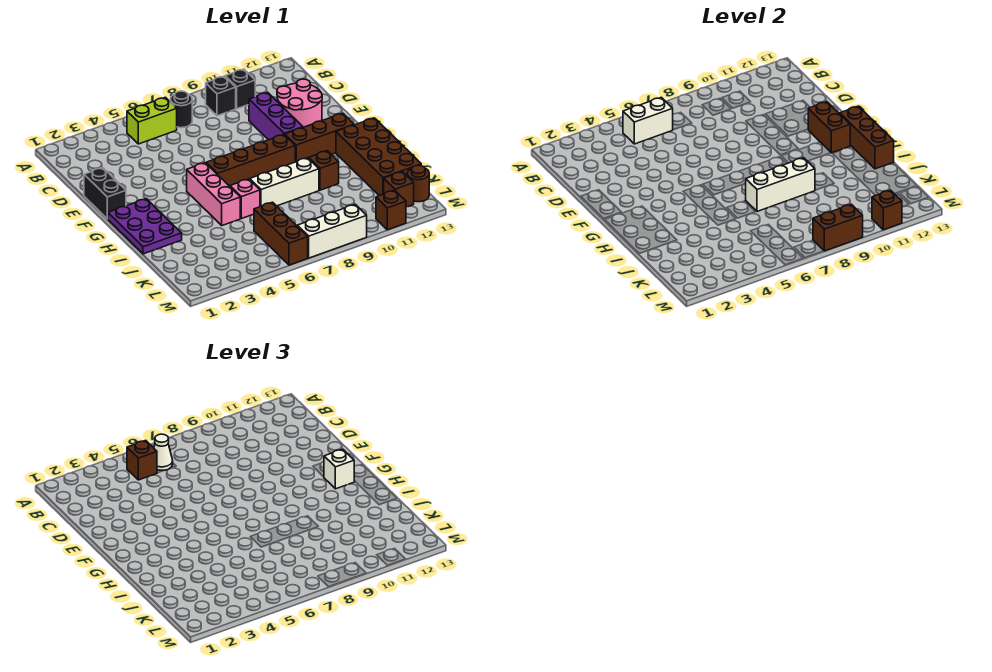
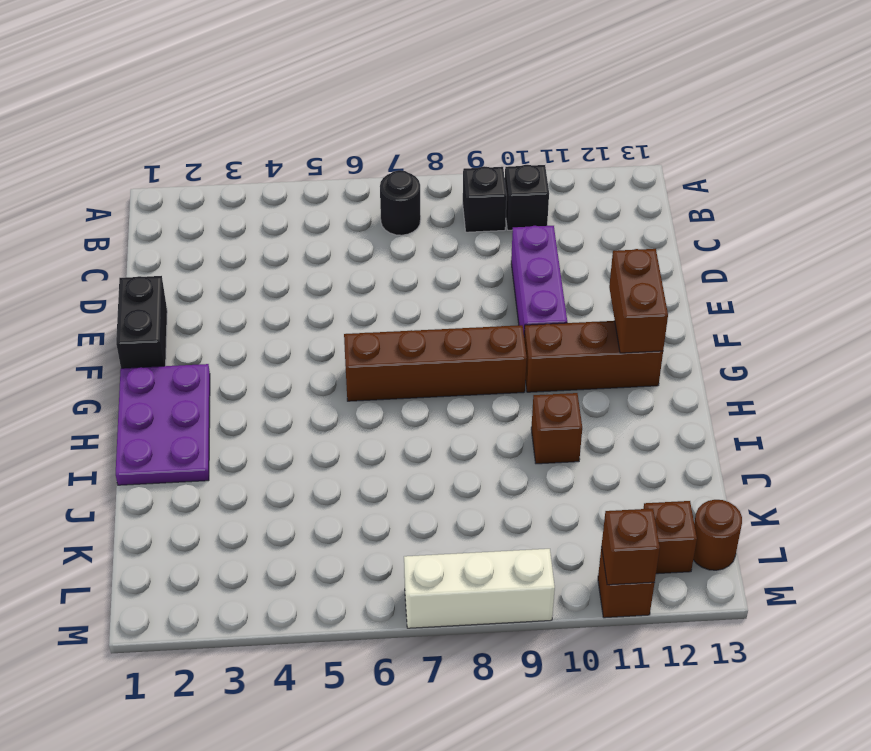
none -> lime brick B5:B6 level 1
none -> pink round brick D11:E12 level 1
none -> pink brick G5:I5 level 1

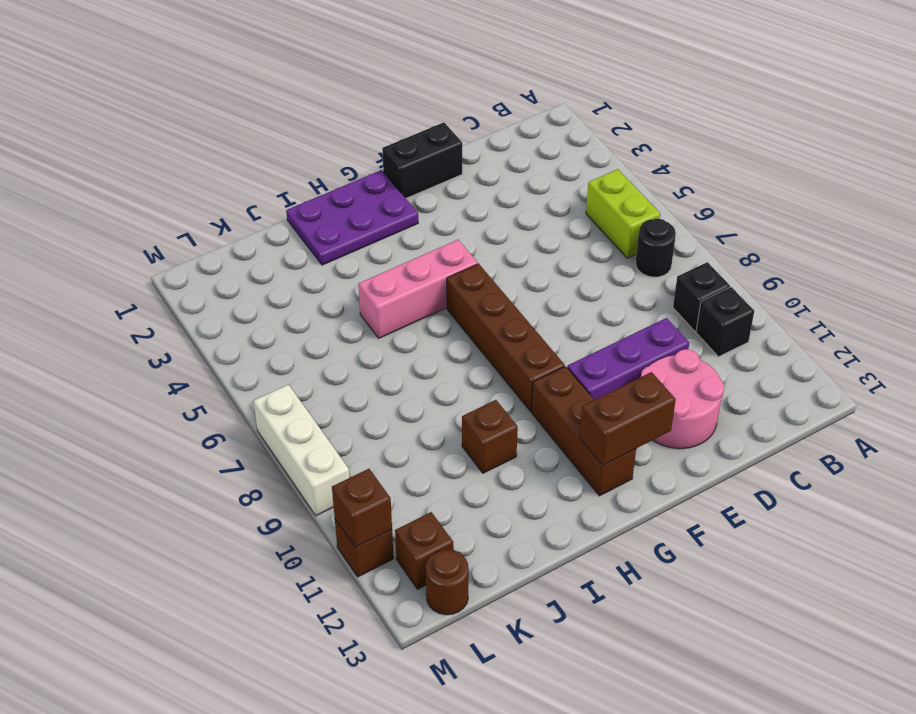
none -> brown brick H12:K13 level 1
none -> pink brick I6 level 1
none -> white brick I7:I9 level 1

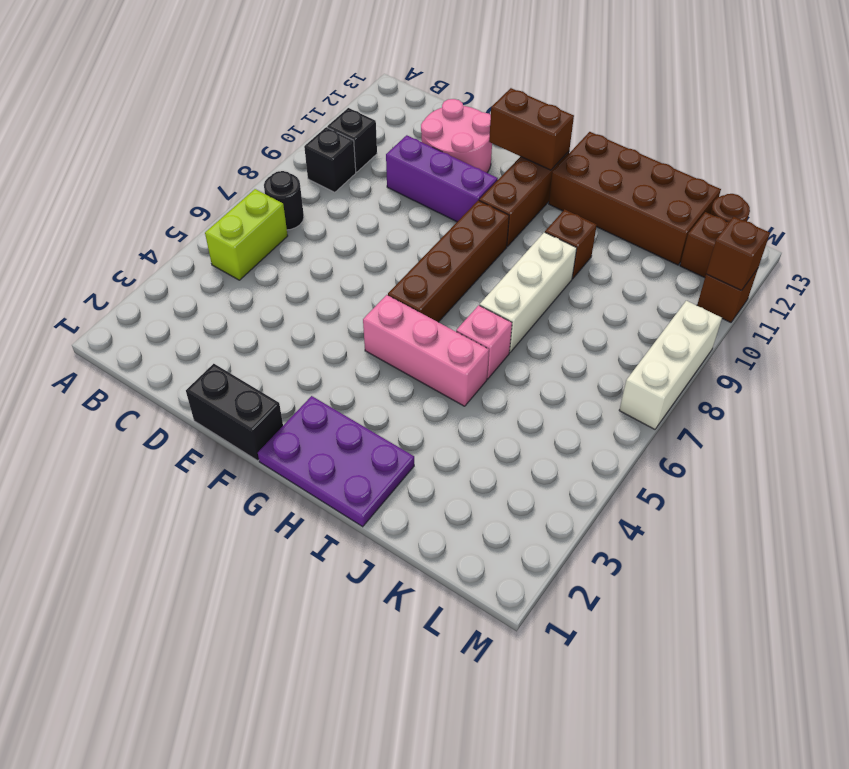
none -> brown brick K6:M6 level 1
none -> white brick B5:B6 level 2
none -> brown brick G13:I13 level 2

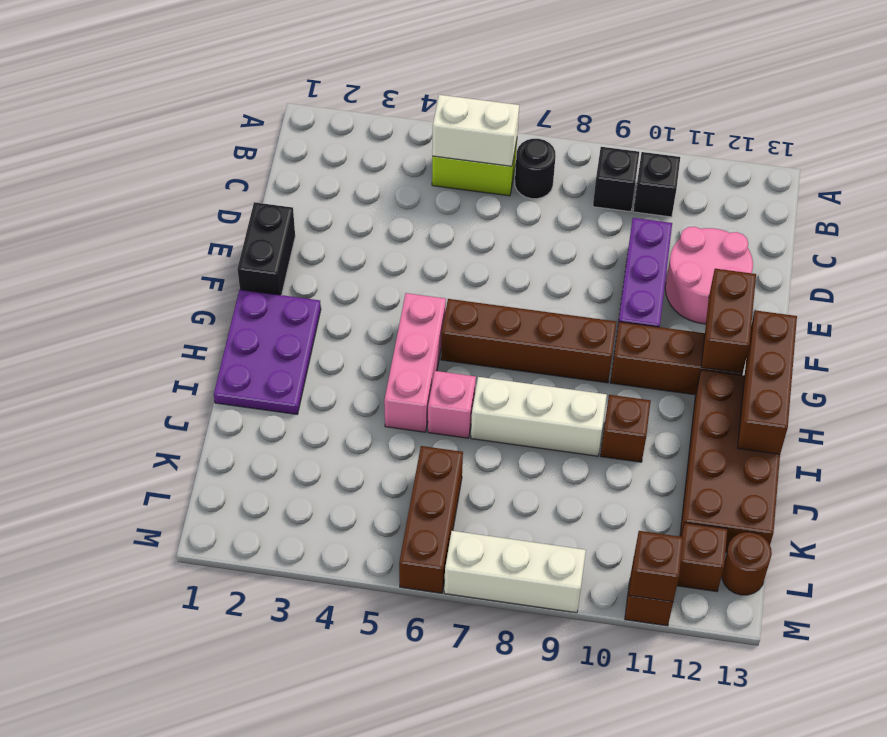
none -> white brick I7:I9 level 2
none -> brown brick M8:M9 level 2
none -> brown brick B5 level 3

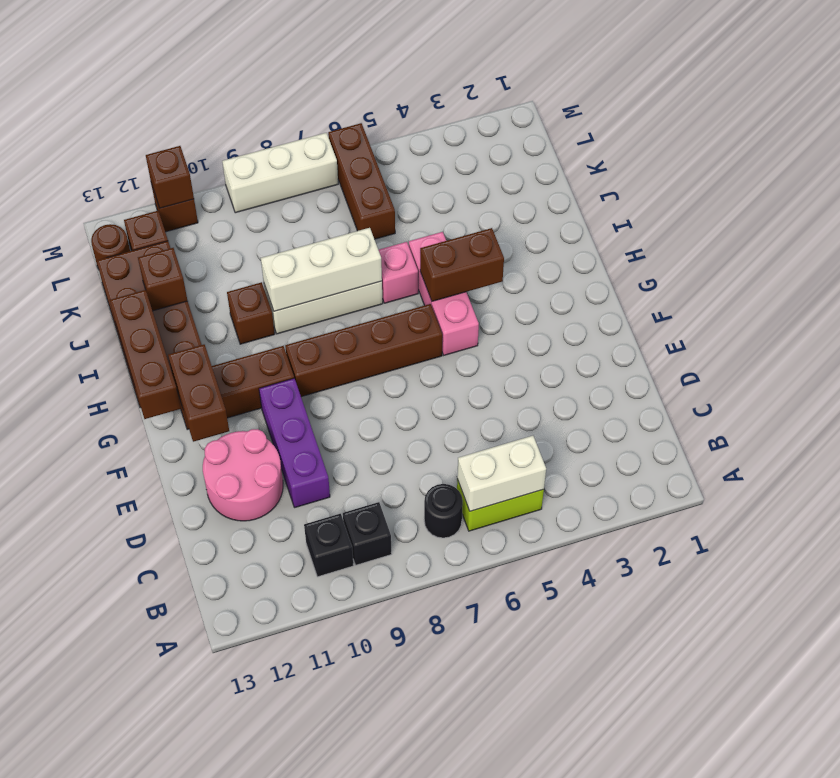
brown brick H4:H5 level 2 -> brown brick M8:M9 level 2
brown brick J12 level 2 -> brown brick B5 level 3
none -> black brick E1:F1 level 1
none -> purple plate G1:I2 level 1
none -> white cone B6 level 3

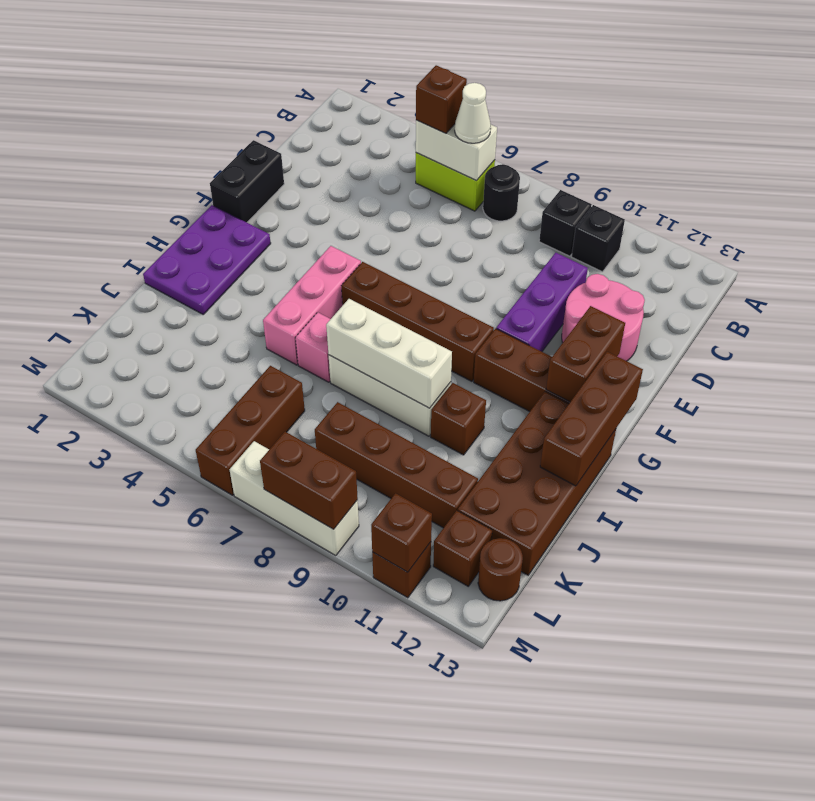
brown brick K8:K11 level 1 -> none
none -> white brick G12 level 3

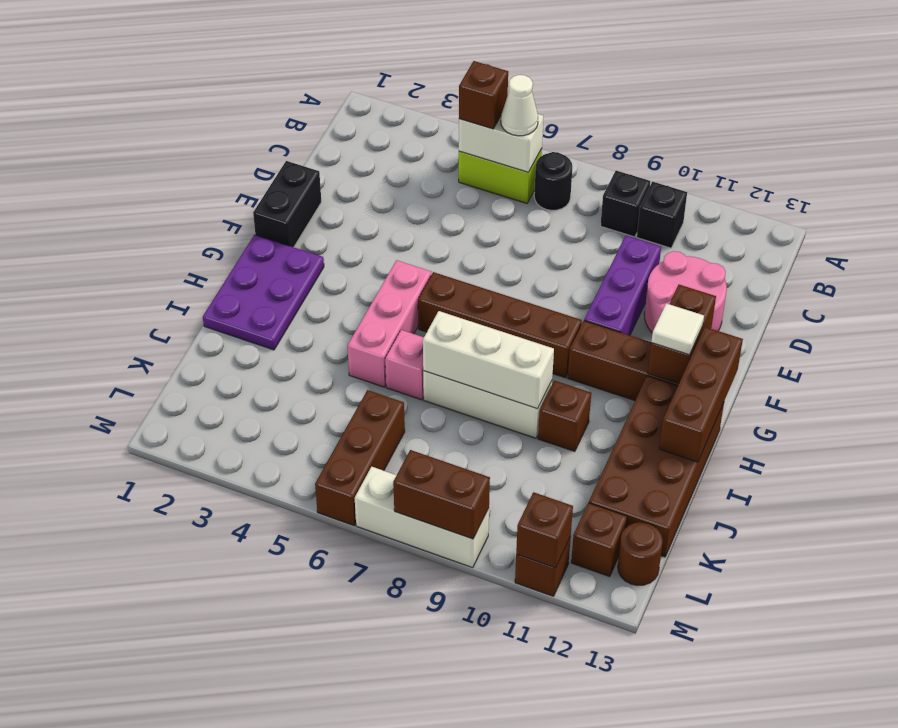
white tile G12 level 3 -> white brick G12 level 3

